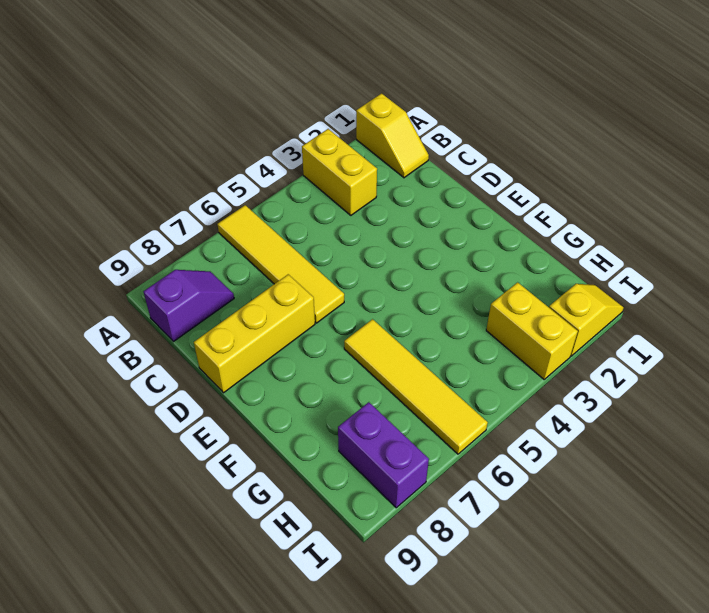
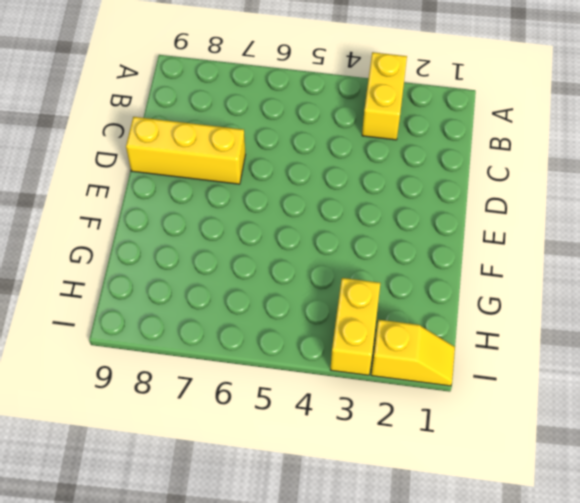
none -> yellow slope A1:B1 level 1 top A
none -> yellow tile A6:D6 level 1

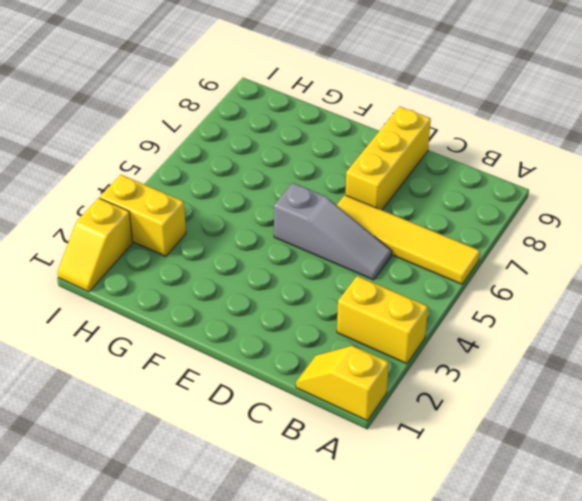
grey slope C5:E5 level 1 top E -> none
none -> purple slope B8:B9 level 1 top 9
none -> yellow tile F6:I6 level 1

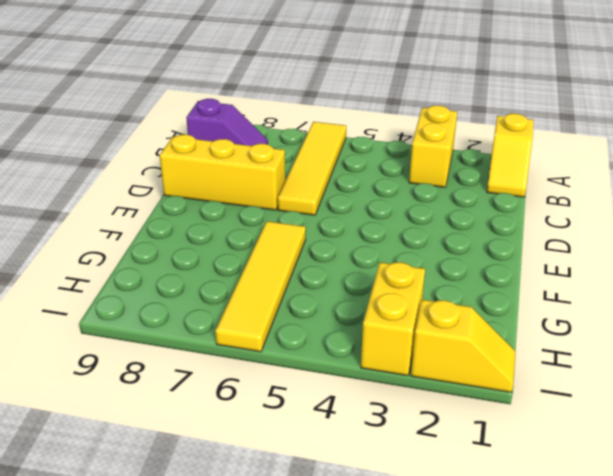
none -> purple brick H8:I8 level 1

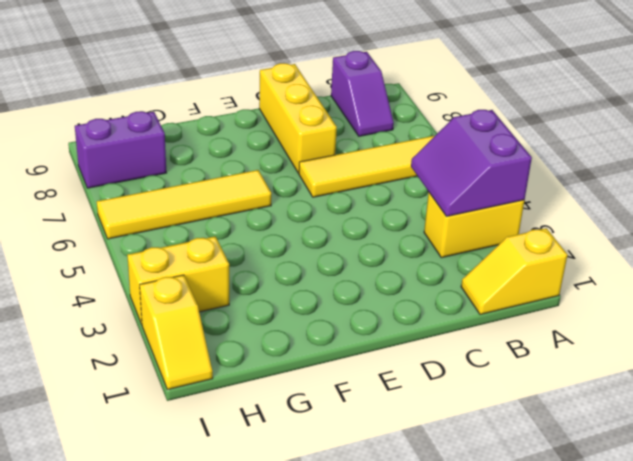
purple slope A3:B4 level 2 top A -> none

